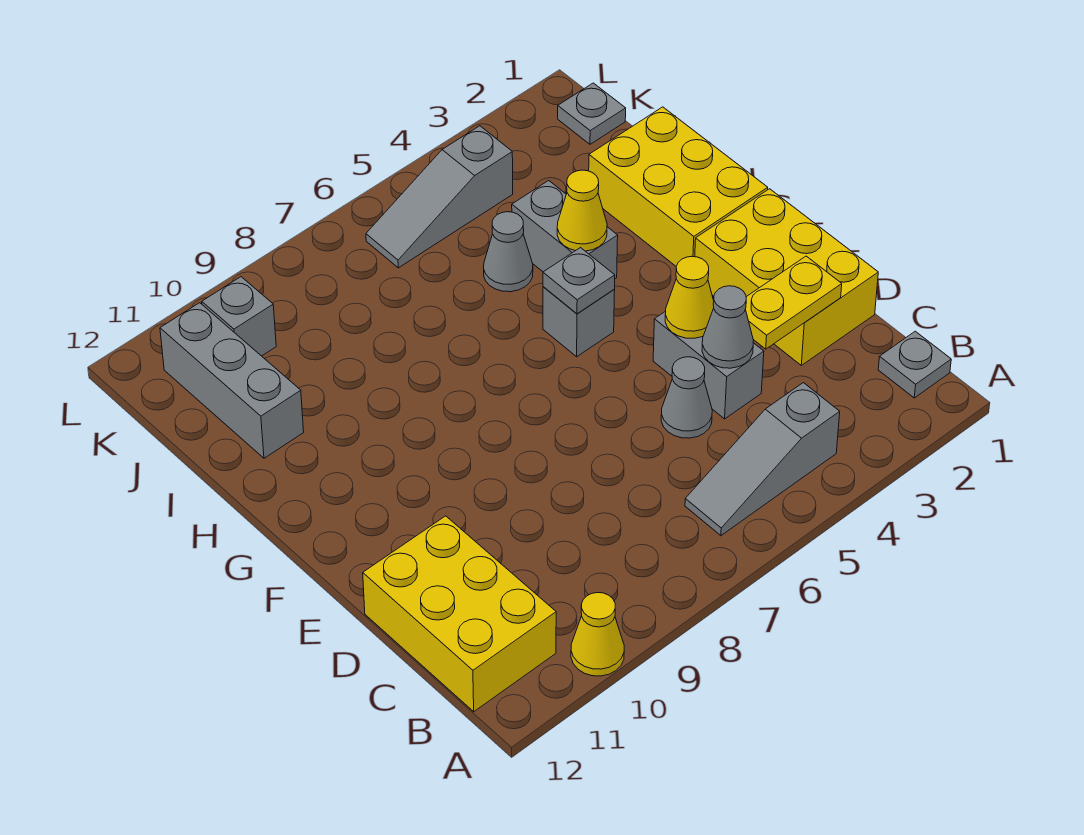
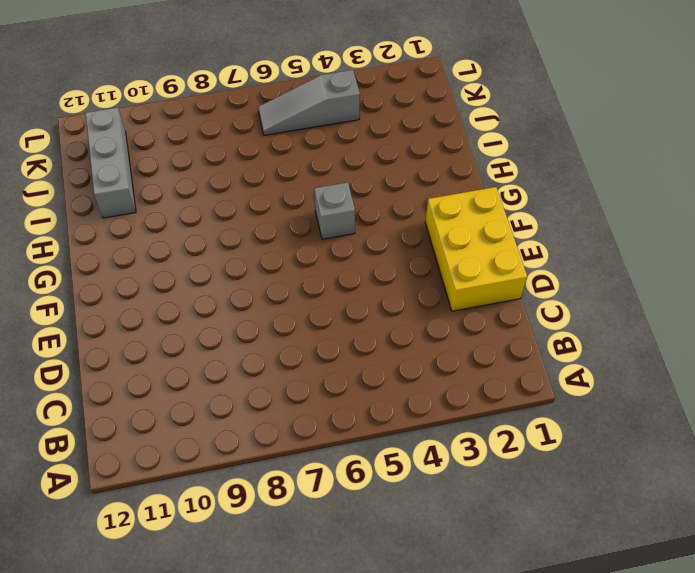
none -> yellow cone A10 level 1
none -> grey plate B1 level 1
none -> grey slope B4:B6 level 1 top 4

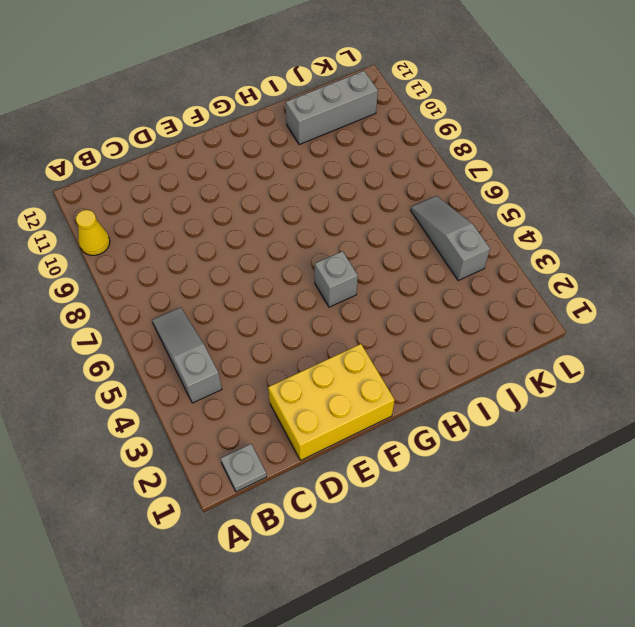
none -> yellow brick B11:D12 level 1
none -> grey brick D4:E4 level 1
none -> grey cone D5 level 1

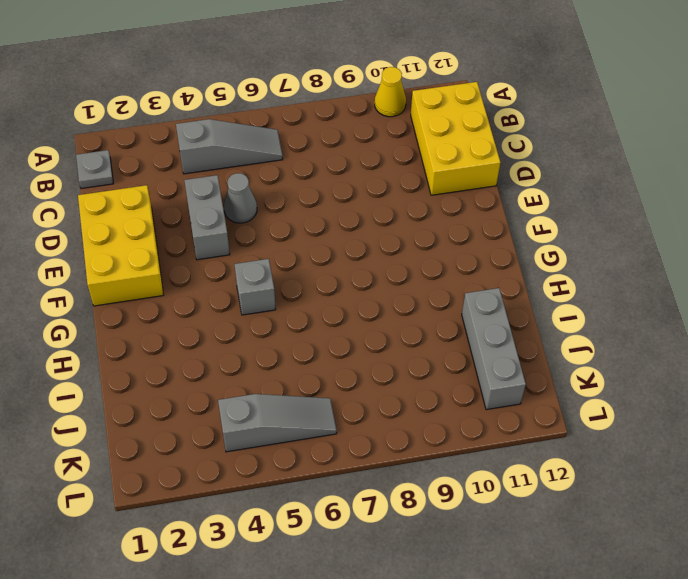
none -> yellow brick G1:I2 level 1
none -> grey brick H4:I4 level 1
none -> grey cone I5 level 1

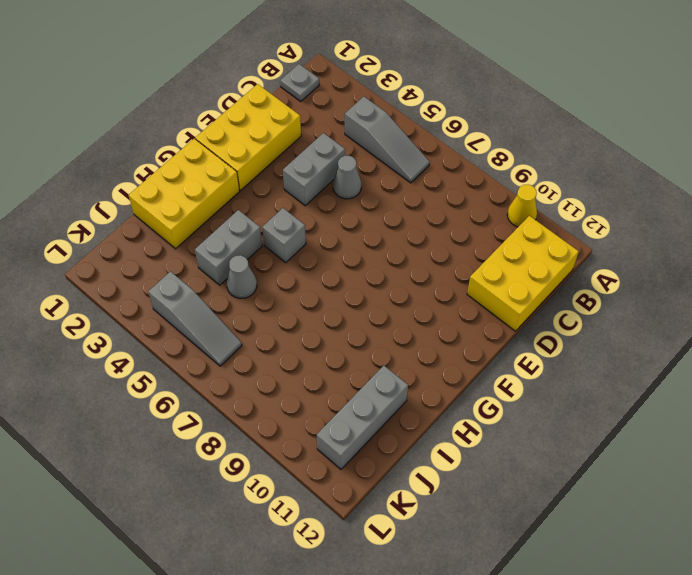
none -> grey plate K1 level 1
none -> grey brick K10 level 1
none -> yellow plate D2:D3 level 2

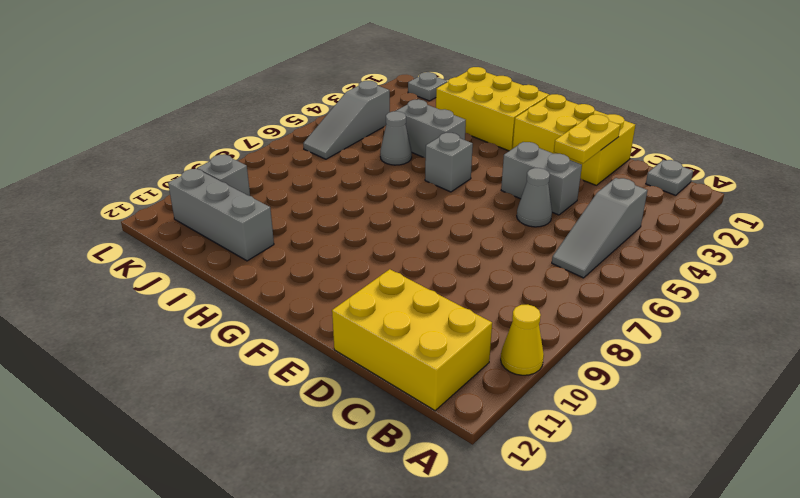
none -> grey cone D4 level 2
none -> yellow cone E4 level 2
none -> grey plate G5 level 2

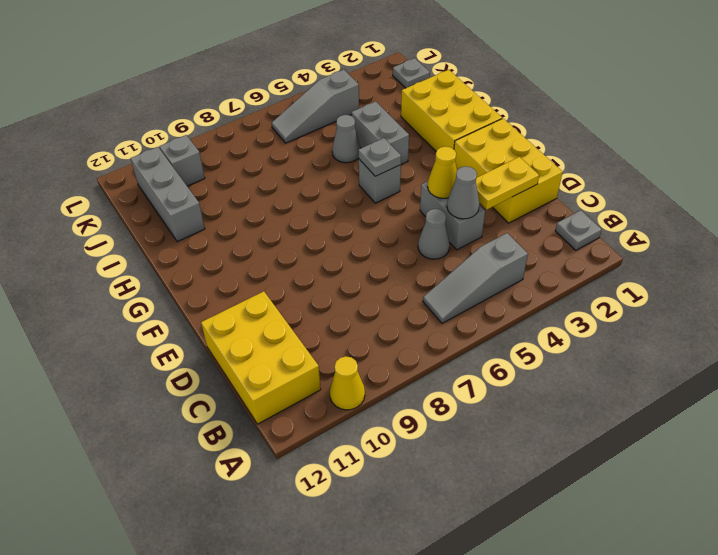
none -> yellow cone H4 level 2

